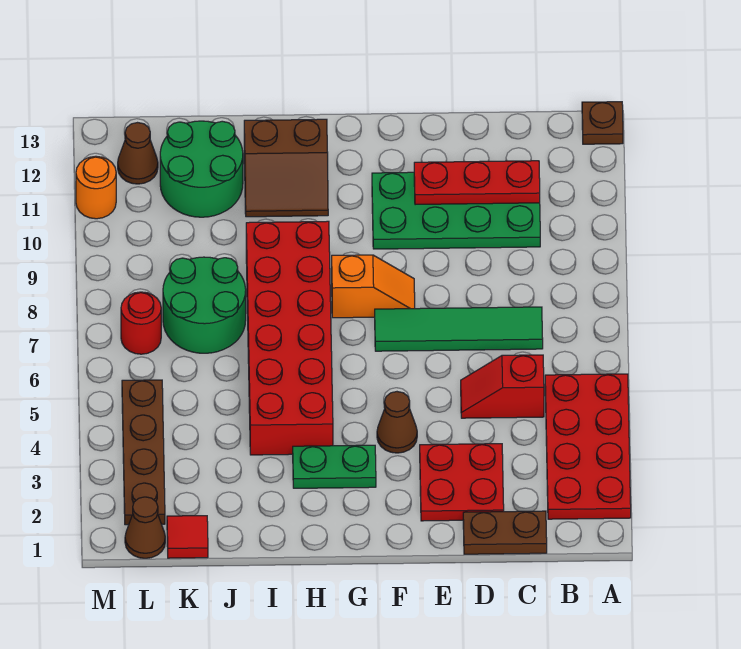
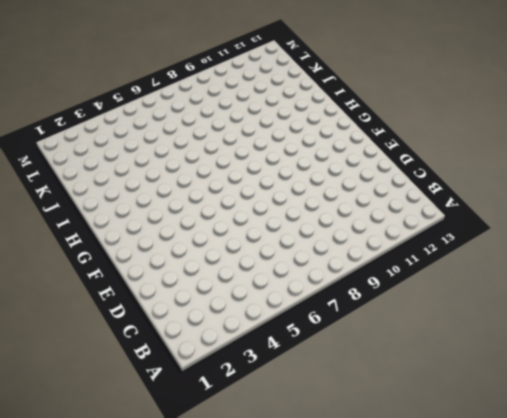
none -> red plate A2:B5 level 1
none -> brown plate A13 level 1
none -> brown plate C1:D1 level 1

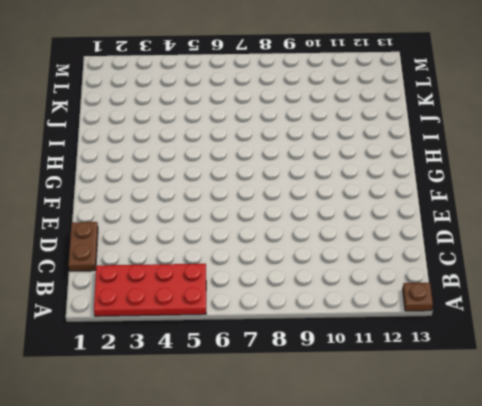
none -> red slope C5:D5 level 1 top C
none -> green tile C7:F7 level 1
none -> green plate C10:F11 level 1

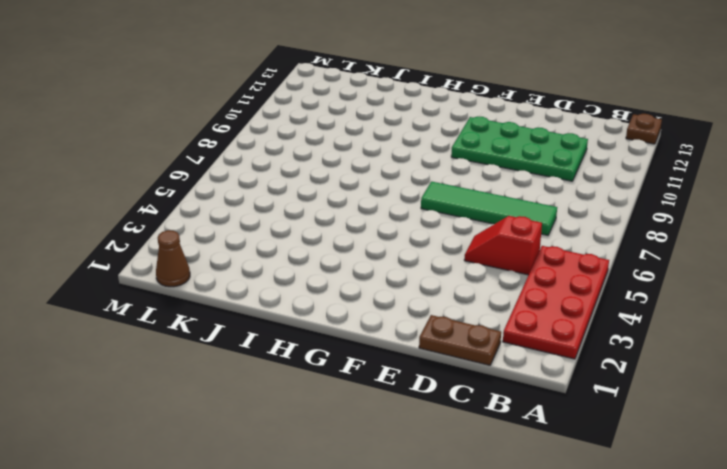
none -> red plate D2:E3 level 1
none -> brown cone F4 level 1
none -> orange slope F8:G8 level 1 top G

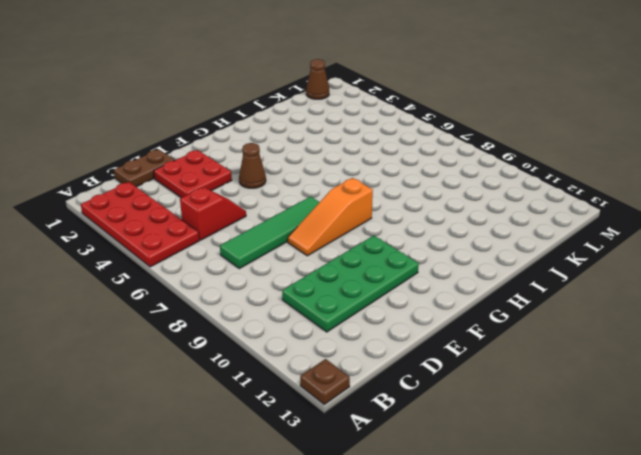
orange slope E8:G8 level 1 top G -> orange slope F8:G8 level 1 top G
none -> green plate G3:H3 level 1
none -> red brick H4:I9 level 1
none -> brown slope H11:I12 level 1 top 12

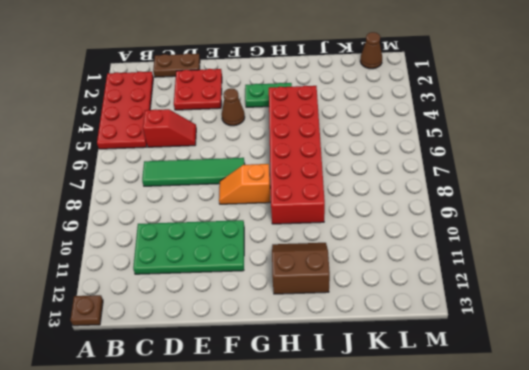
none -> green round brick J7:K8 level 1
none -> green round brick J11:K12 level 1
none -> red tile K1 level 1

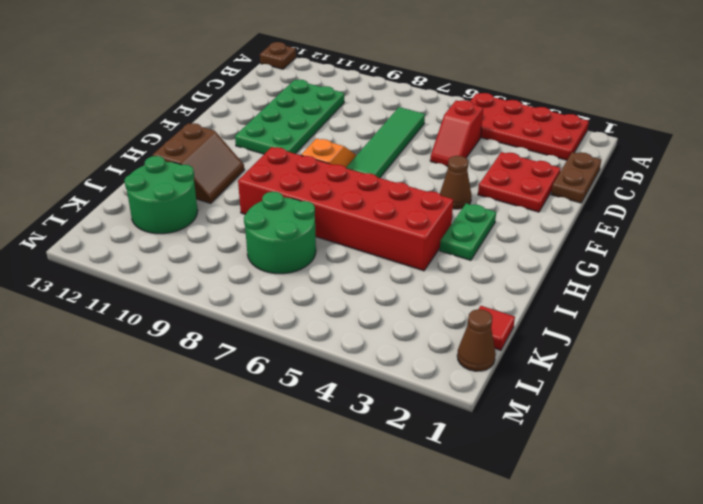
none -> brown plate L2:L5 level 1
none -> red round brick L7 level 1
none -> brown cone L12 level 1

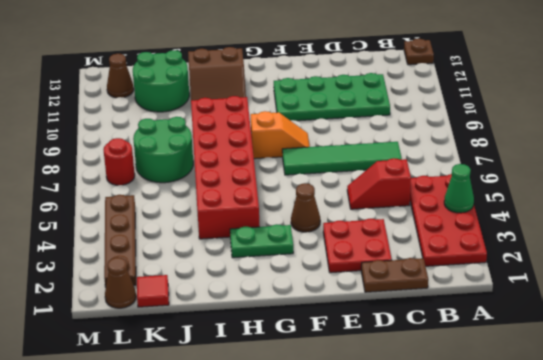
green cone A4 level 2 -> none
none -> orange round brick M11 level 1
none -> red plate C11:E11 level 2

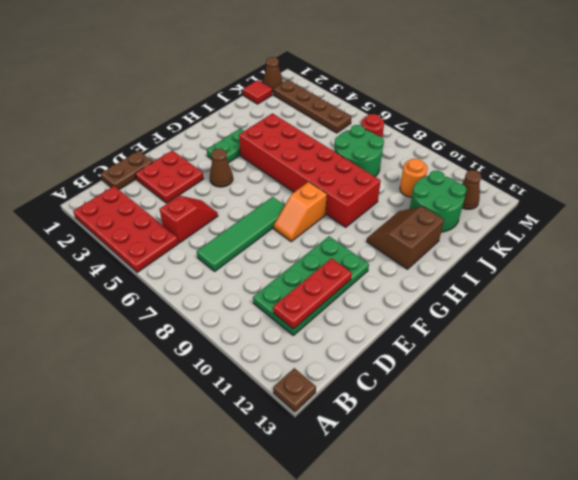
orange round brick K10 level 1 -> orange round brick M11 level 1

